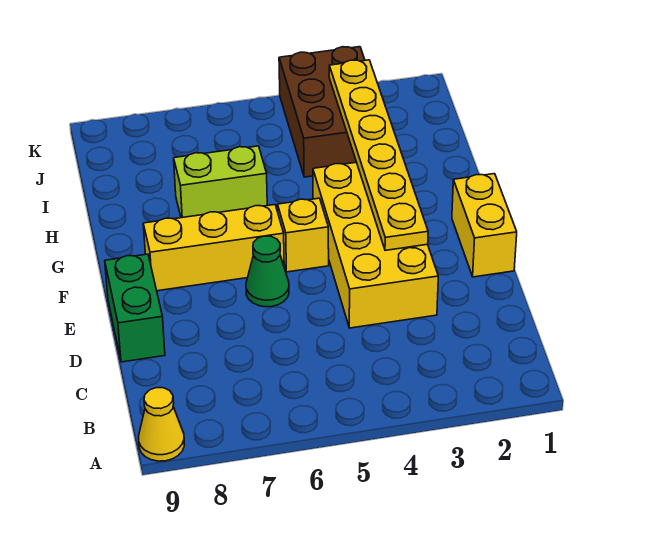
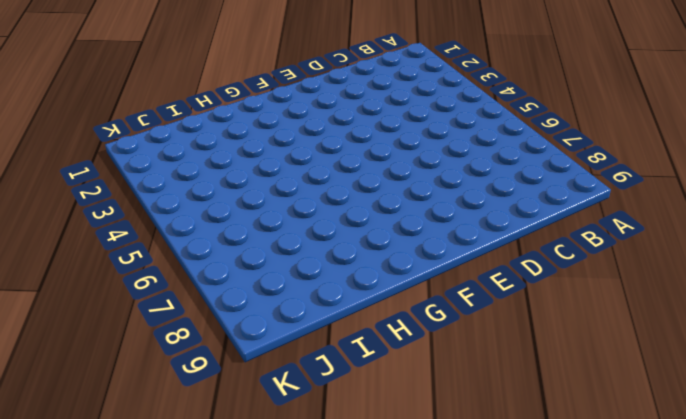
none -> yellow cone A9 level 1
none -> yellow brick D3:G4 level 1

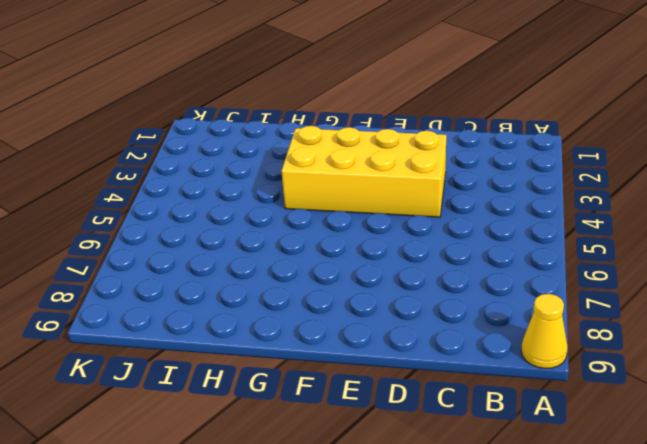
none -> green brick D9:E9 level 1
none -> yellow brick E1:F1 level 1

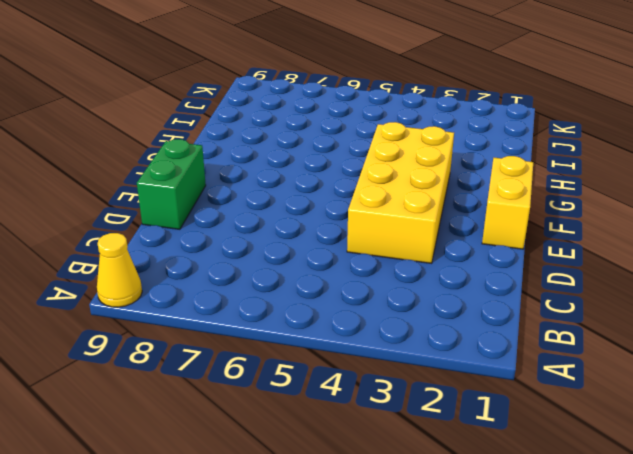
none -> green cone E6 level 1
none -> yellow brick F5 level 1

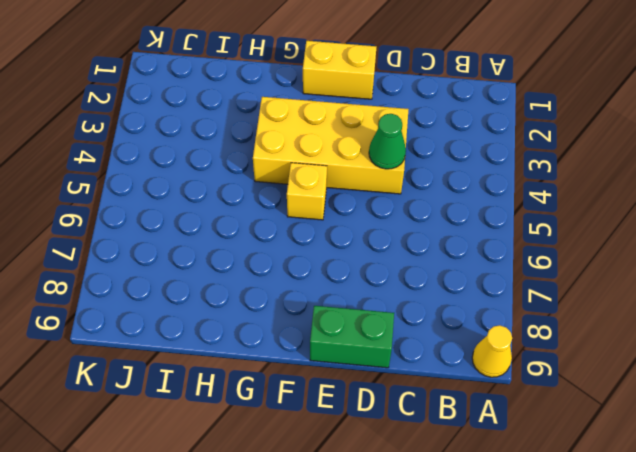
green cone D4 level 2 -> green cone E6 level 1
none -> yellow brick F6:F8 level 1
none -> lime brick H6:H7 level 1

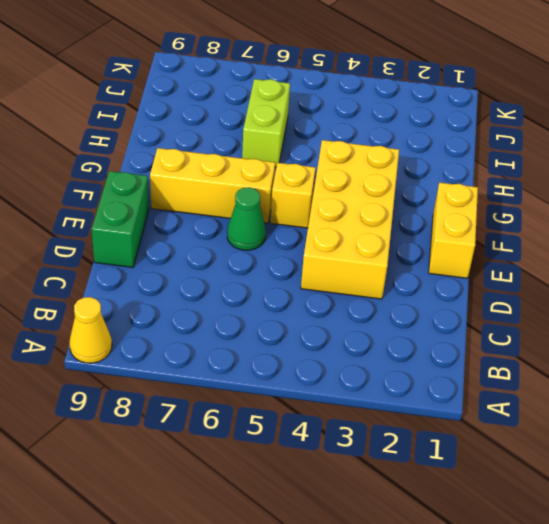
lime brick H6:I6 level 1 -> lime brick H6:H7 level 1
none -> brown brick I3:K4 level 1
none -> yellow plate E3:J3 level 2

